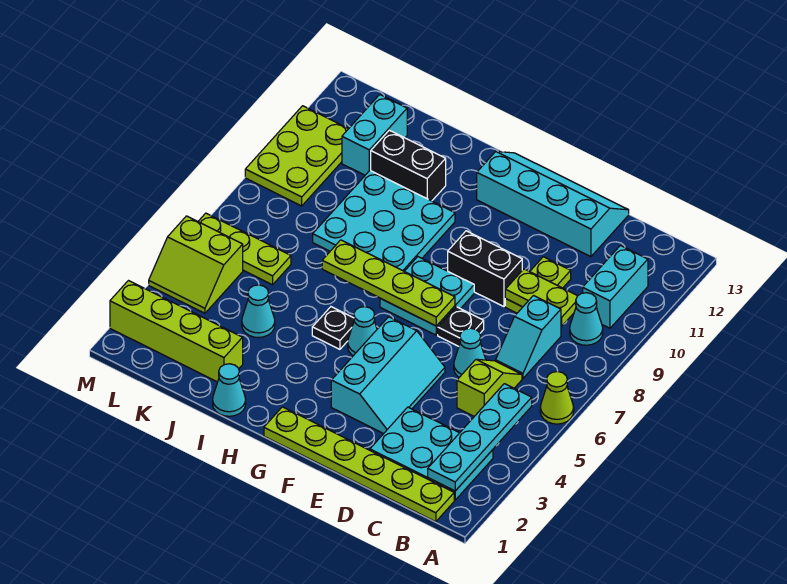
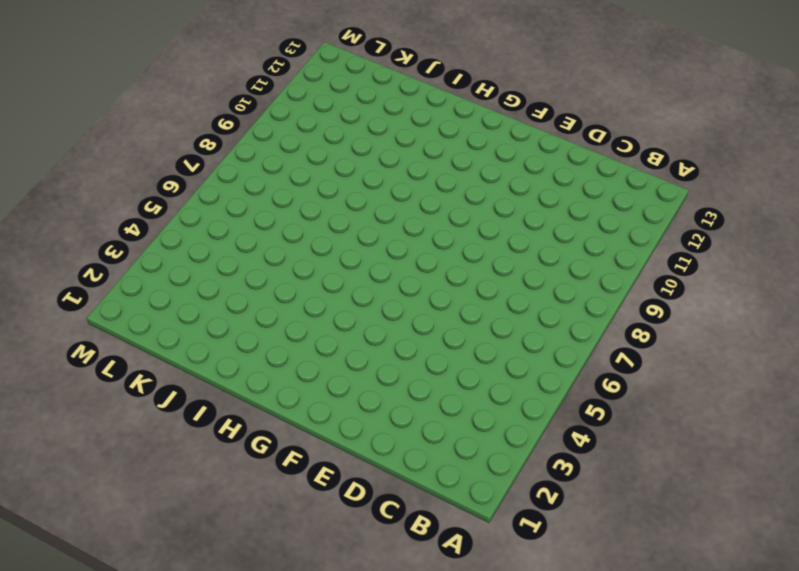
none -> lime cone A6 level 1
none -> lime plate B1:G1 level 1
none -> cyan plate B2:D3 level 1

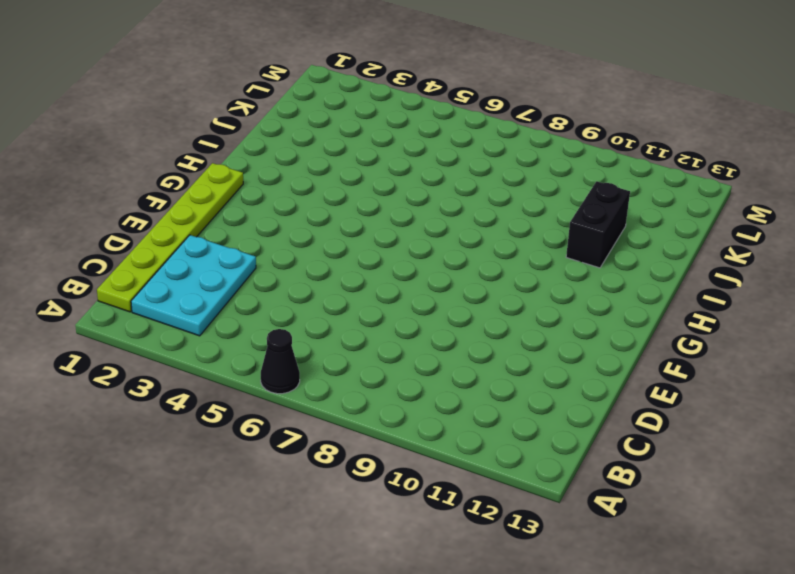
black cone A6 level 1 -> lime cone A6 level 1
none -> cyan cone B9 level 1
none -> cyan brick B10:B11 level 1
none -> lime slope C5:C6 level 1 top 5

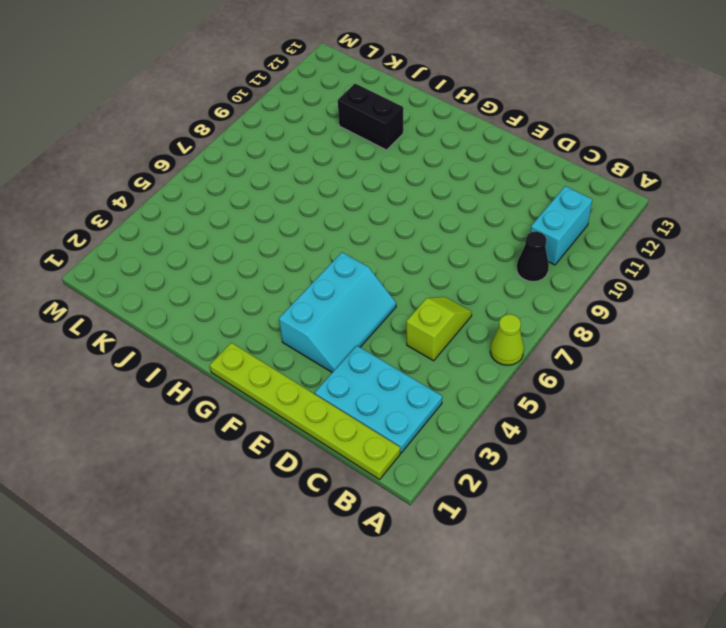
black cone B9 level 1 -> cyan cone B9 level 1
none -> cyan slope C7:C8 level 1 top 8
none -> cyan cone D6 level 1
none -> lime plate D9:D10 level 1

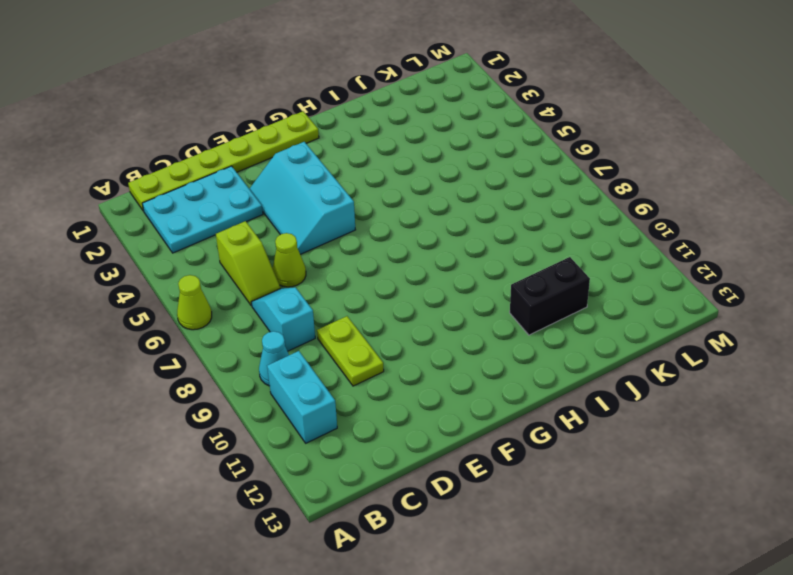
lime cone D6 level 1 -> cyan cone D6 level 1
none -> cyan slope D12:G13 level 1 top 12
none -> black plate E7 level 1
none -> black brick E9:F9 level 1

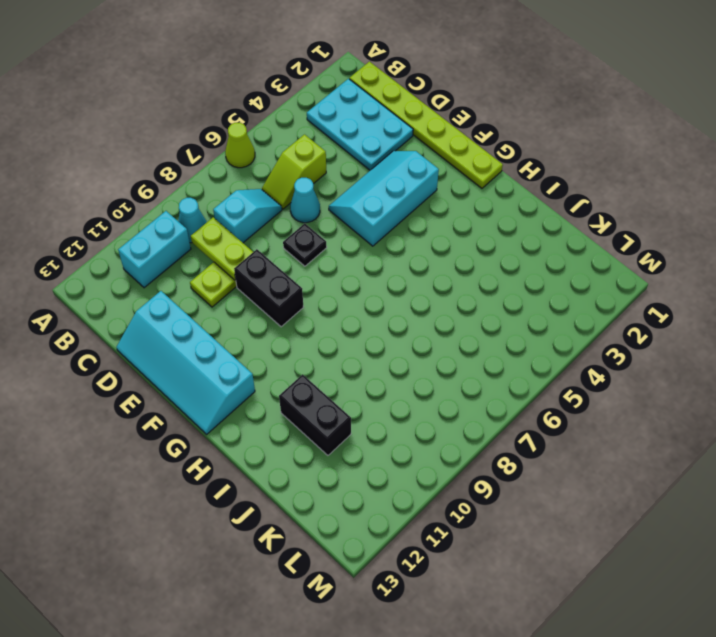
none -> cyan plate F7:G8 level 1
none -> cyan cone G5 level 1
none -> black plate H5 level 1

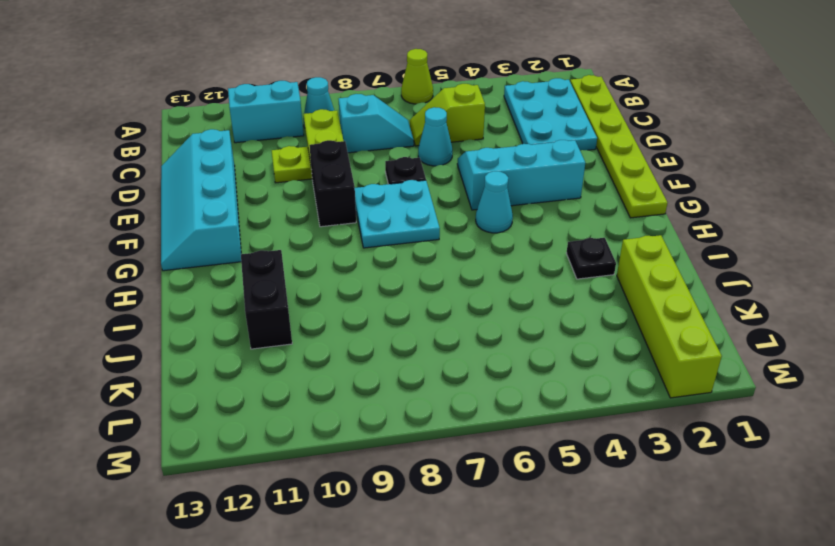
black plate I3 level 1 -> black plate H5 level 1
none -> cyan plate H8:J10 level 1
none -> cyan cone I1 level 1
none -> cyan cone J4 level 1

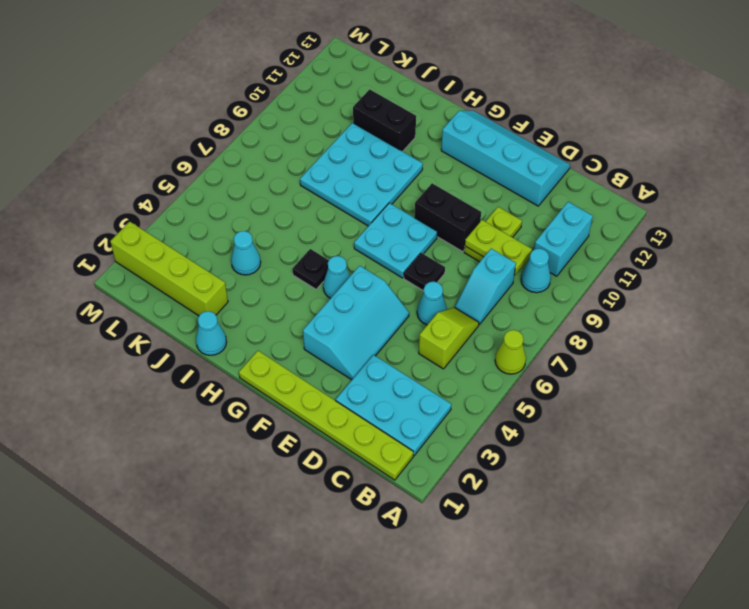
none -> lime plate K6:M6 level 1
none -> cyan brick K11:K12 level 1
none -> lime slope L4:M5 level 1 top 5

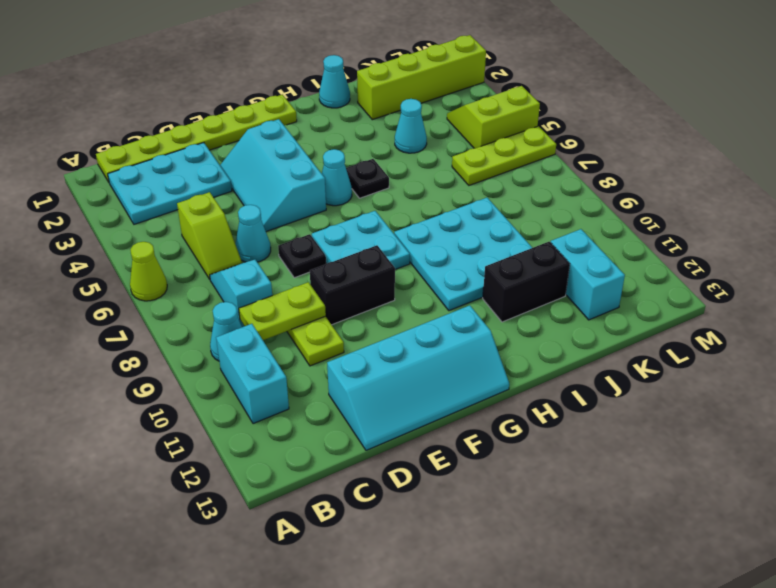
none -> lime plate L9:M11 level 1
none -> cyan plate B2:B5 level 2
none -> lime plate F7:I7 level 2

